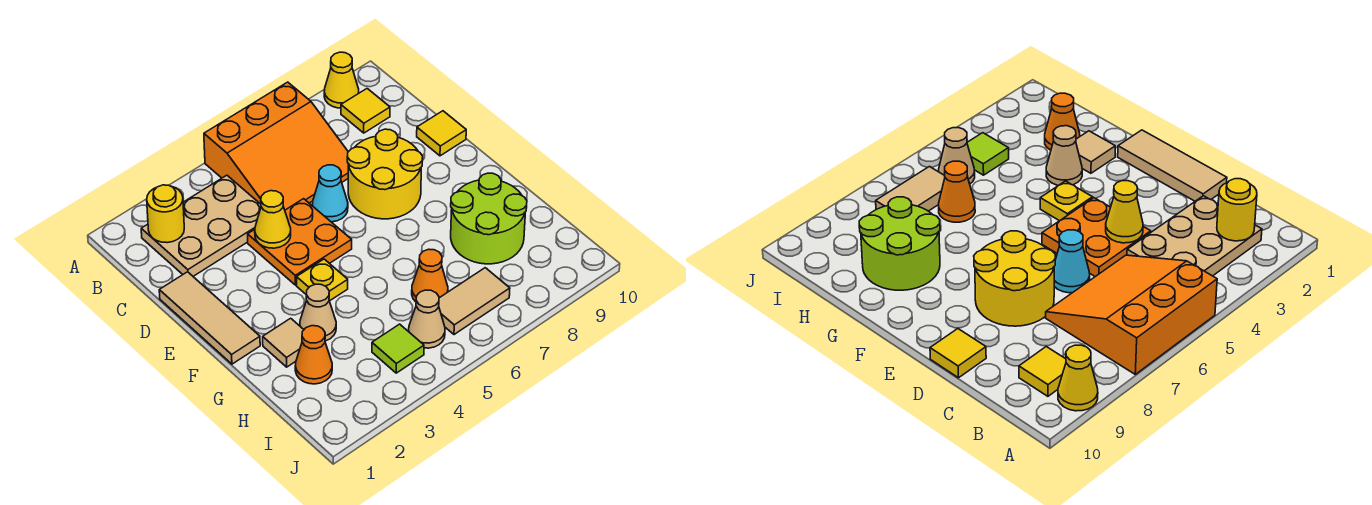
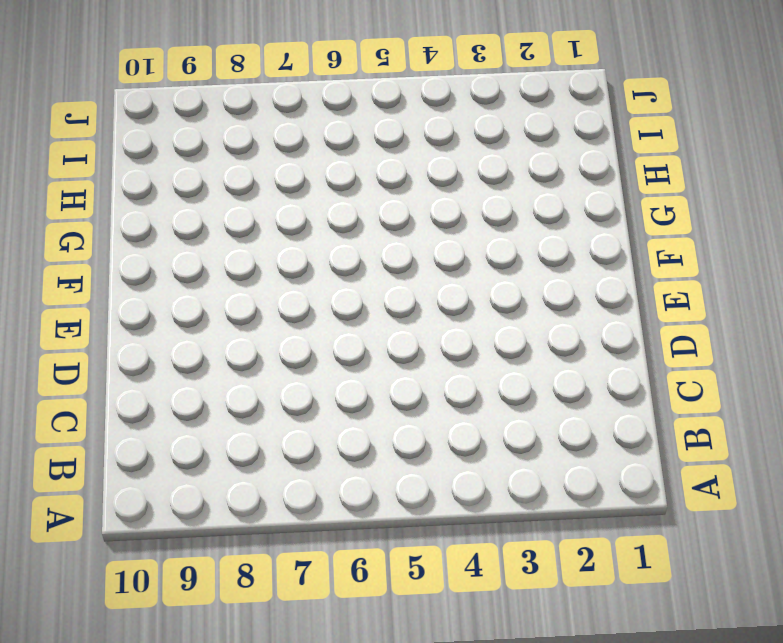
none -> orange slope A5:C7 level 1 top A
none -> yellow cone A9 level 1
none -> tan plate B2:C4 level 1

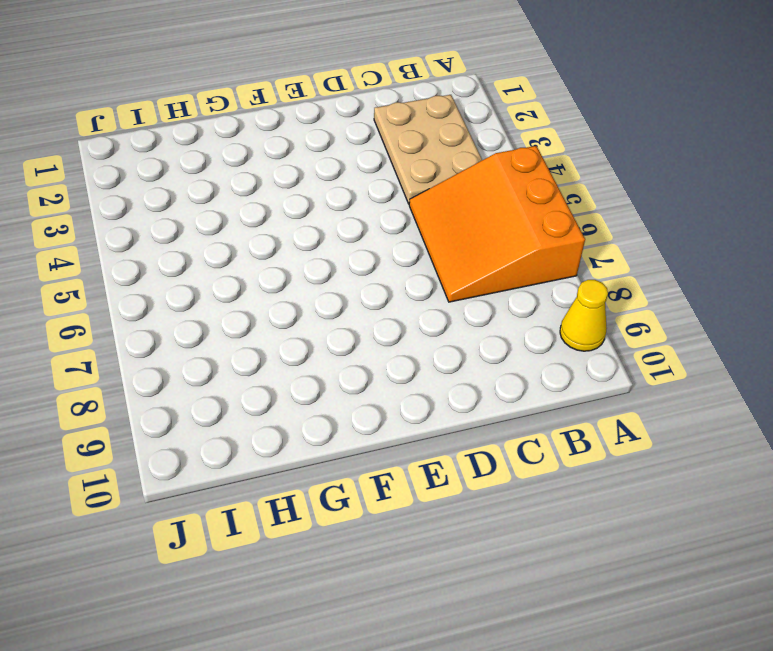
none -> yellow tile B9 level 1
none -> tan tile D1:F1 level 1
none -> orange plate D4:E5 level 1

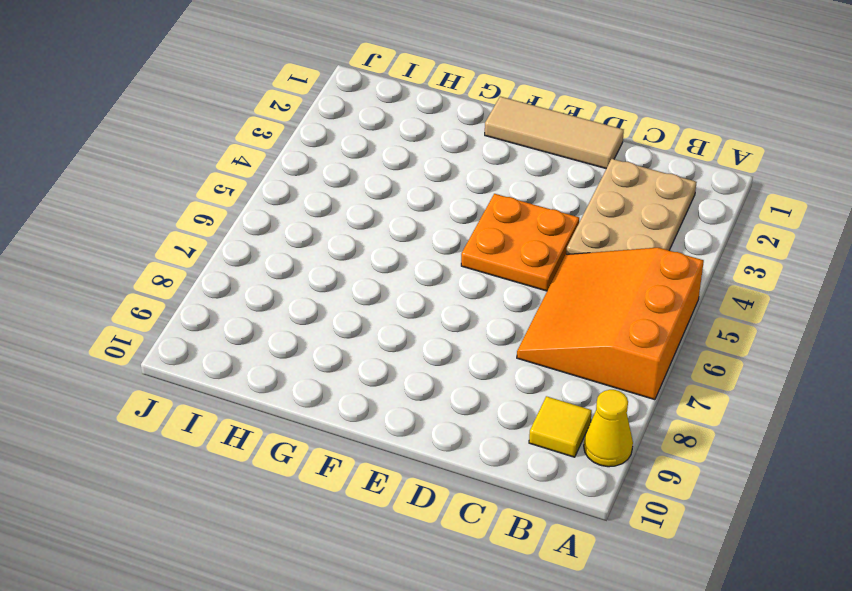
none -> cyan cone D6 level 1
none -> yellow round brick D7:E8 level 1
none -> yellow tile D10 level 1

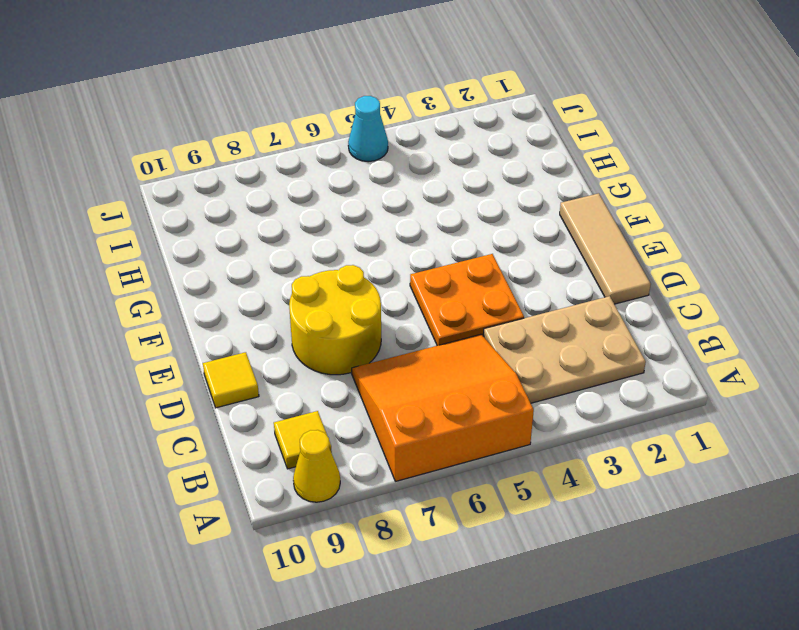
cyan cone J5 level 1 -> cyan cone D6 level 1
none -> yellow plate F4 level 1
none -> tan tile G2 level 1
none -> tan cone G3 level 1

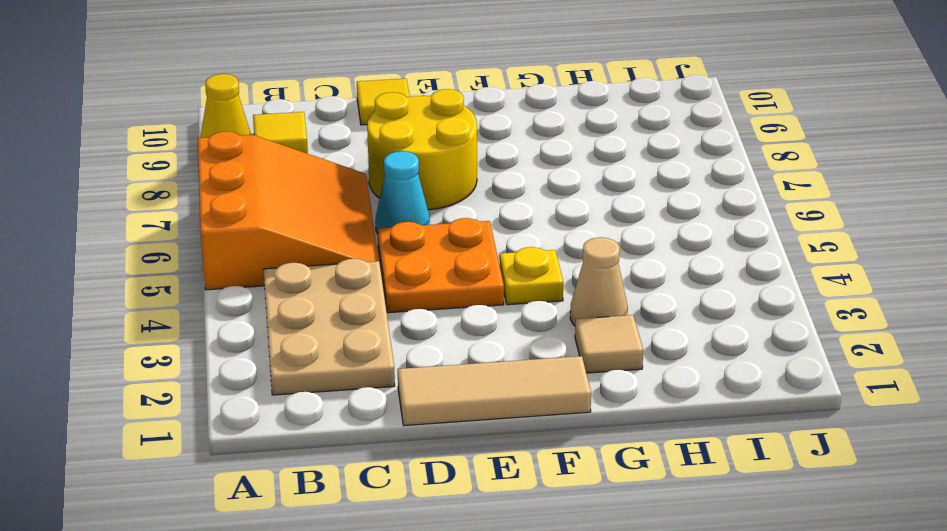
none -> lime round brick G8:H9 level 1
none -> orange cone H2 level 1
none -> orange cone H6 level 1

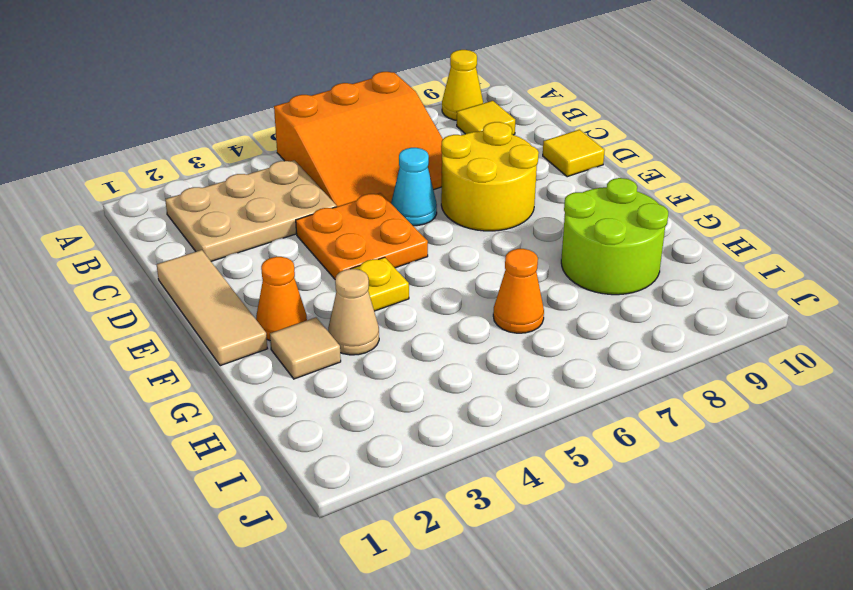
orange cone F2 level 1 -> orange cone H2 level 1
none -> lime tile I4 level 1
none -> tan cone I5 level 1
none -> tan tile I6:I7 level 1

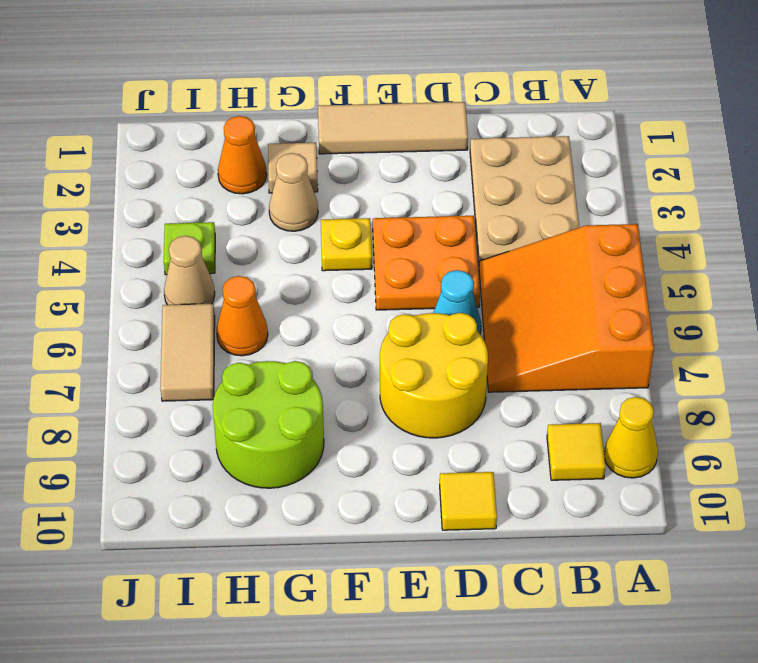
lime plate I4 level 1 -> lime tile I4 level 1
none -> yellow round brick B2 level 2
none -> yellow cone D4 level 2

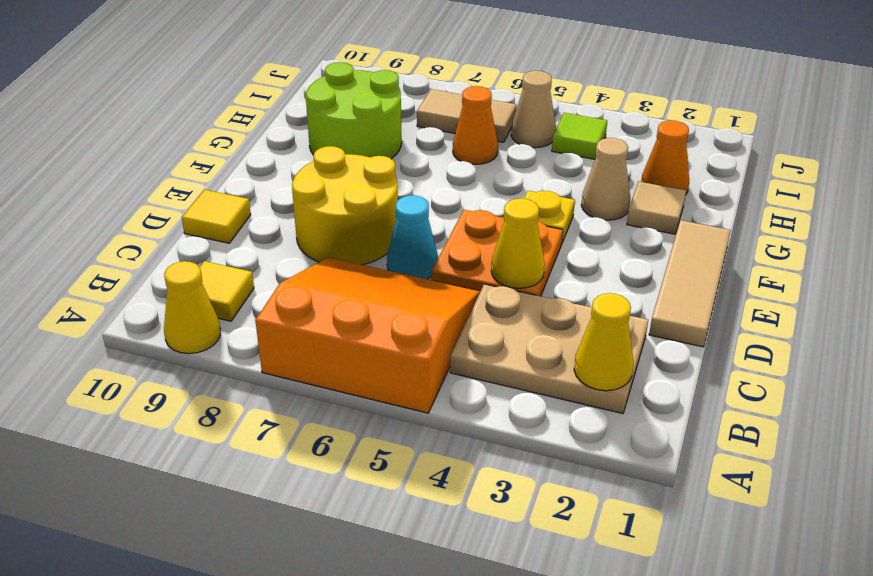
yellow cone B2 level 2 -> yellow round brick B2 level 2

